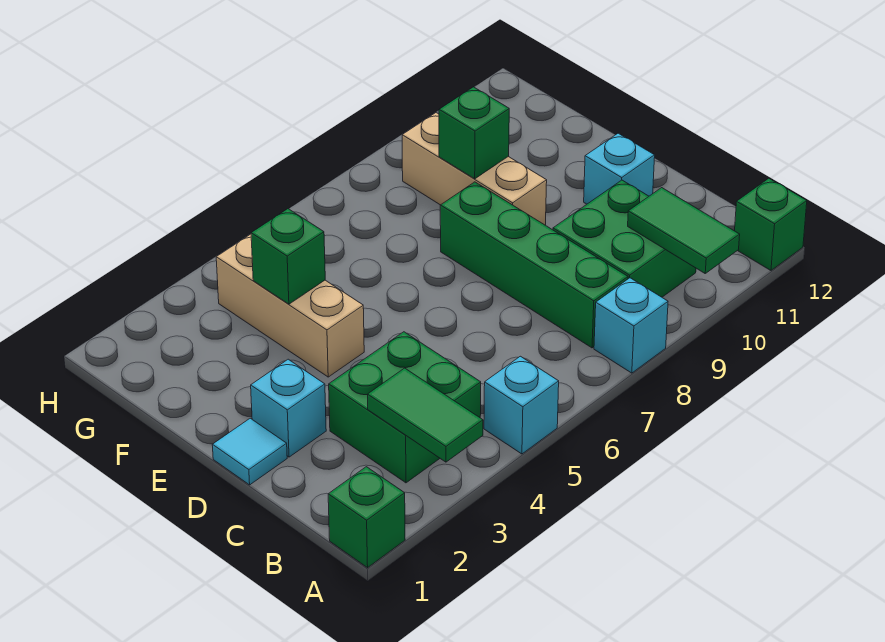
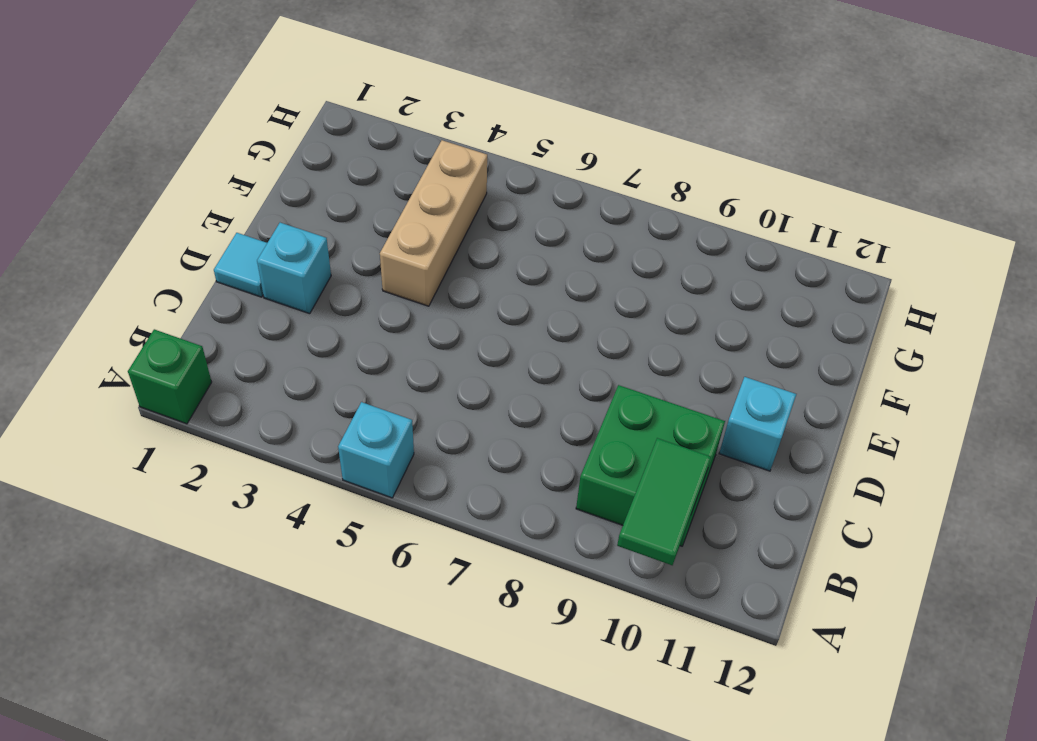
none -> cyan brick A8 level 1
none -> green brick A12 level 1
none -> green brick B3:C4 level 1

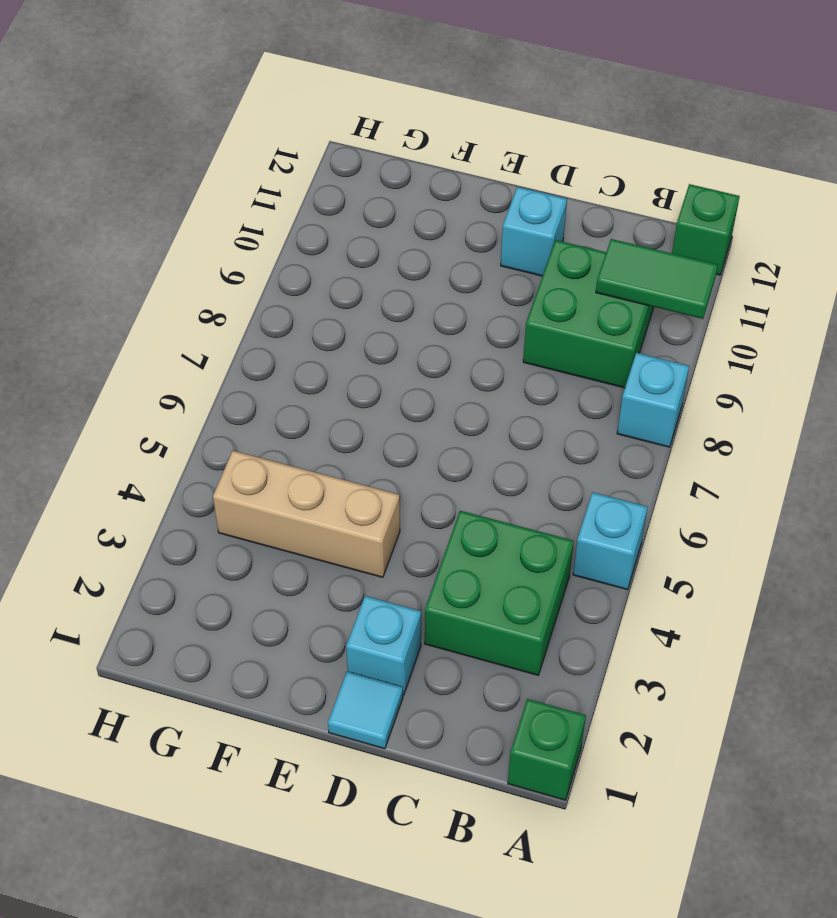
none -> green brick B8:E8 level 1
none -> tan brick E9:G9 level 1
none -> green tile A3:B3 level 2

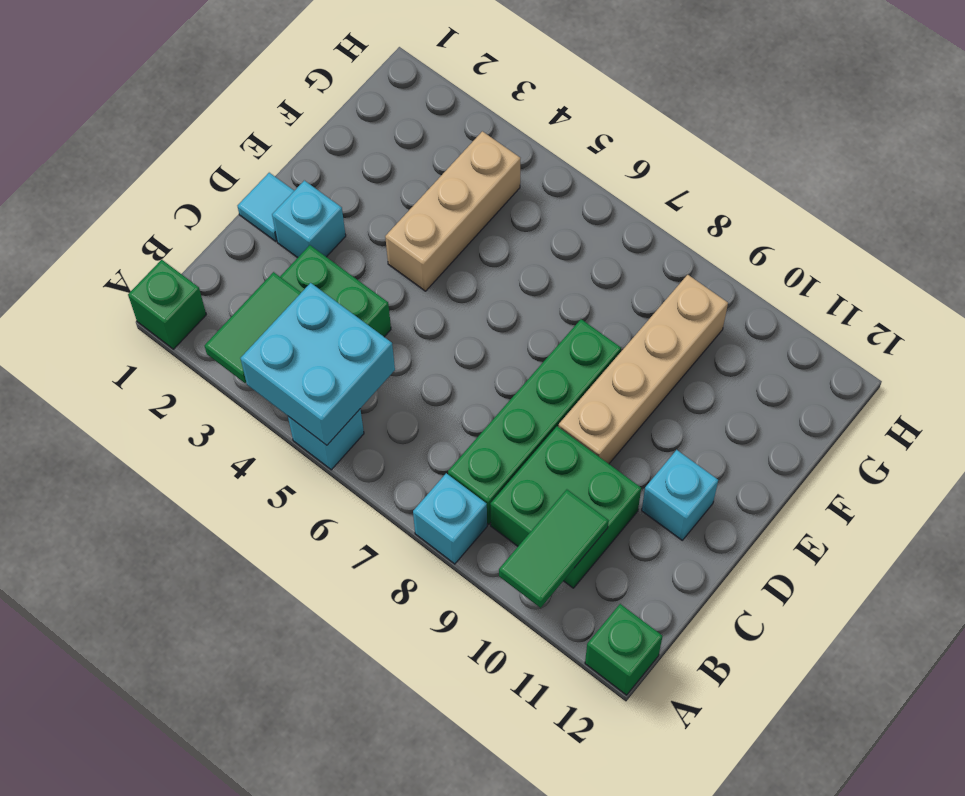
cyan brick A4:B5 level 2 -> none
tan brick D9:G9 level 1 -> tan brick E9:G9 level 1
none -> green brick F4 level 2
none -> green brick F9 level 2

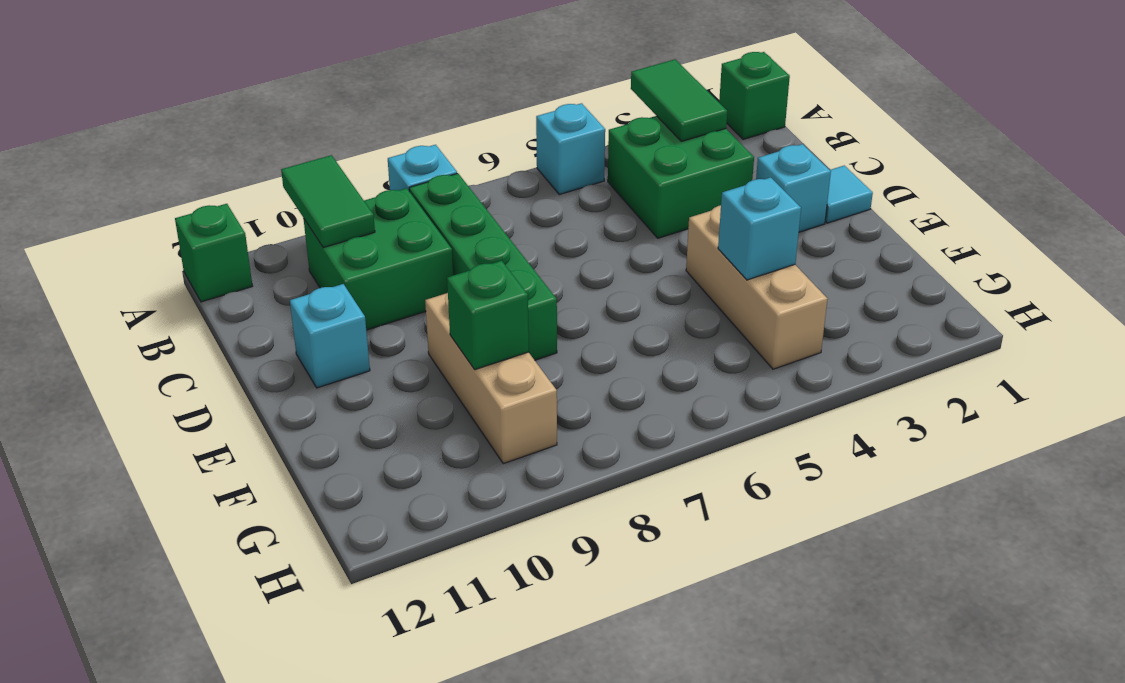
cyan brick F4 level 2 -> green brick F4 level 2

